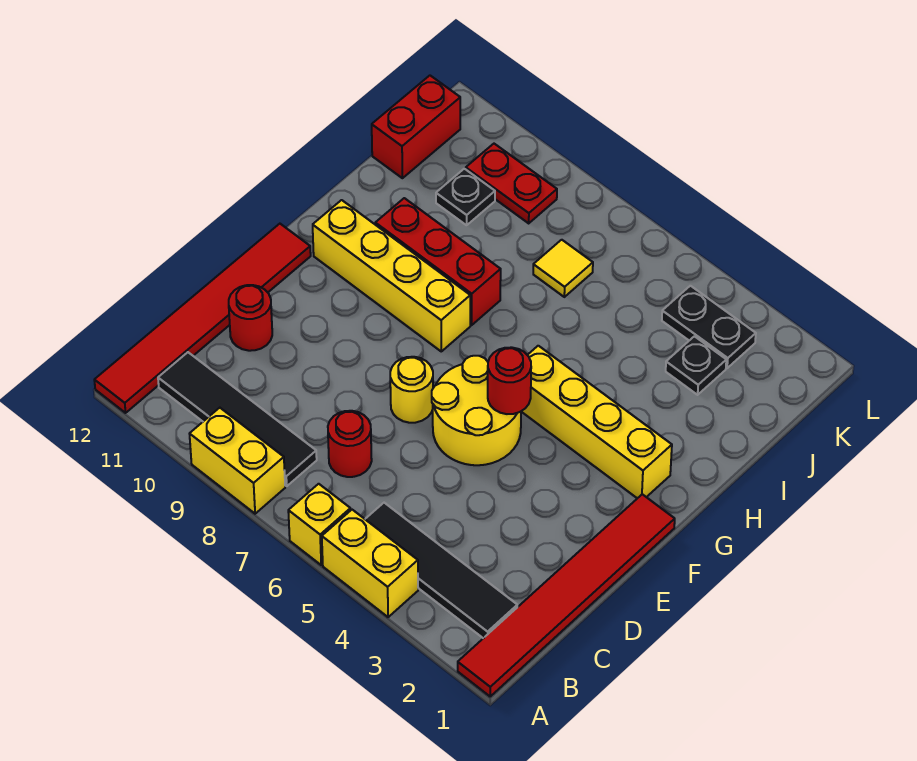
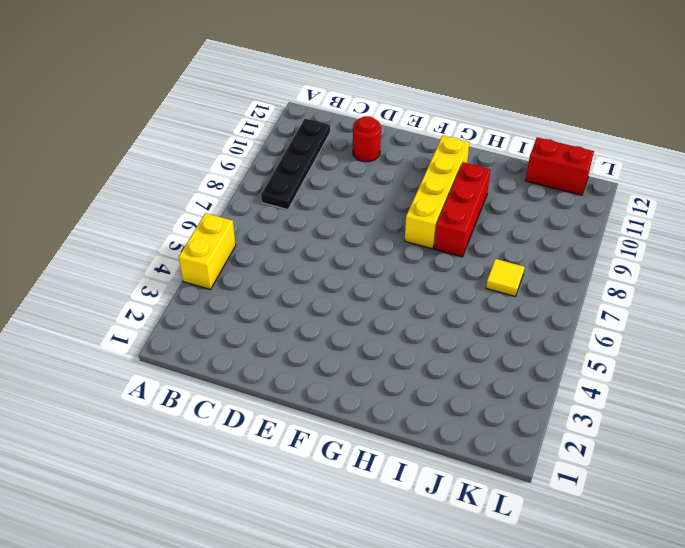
black plate B8:B11 level 1 -> black tile B8:B11 level 1
none -> red tile A1:F1 level 1
none -> yellow brick A6 level 1
none -> yellow brick A8:A9 level 1

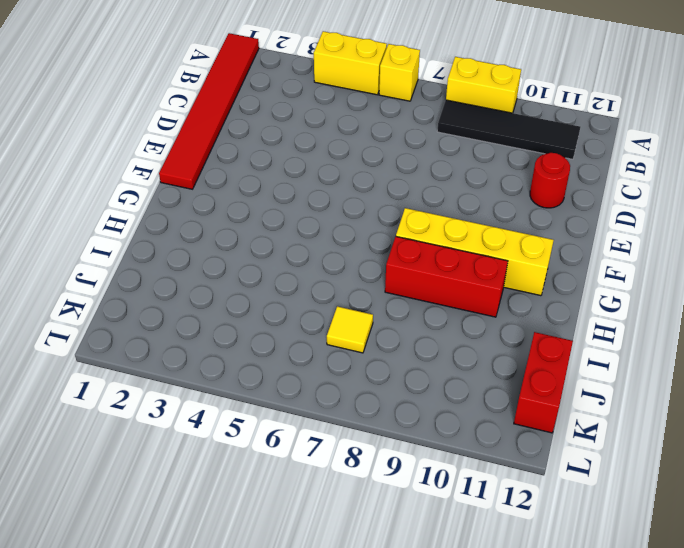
none -> red tile A12:F12 level 1
none -> black tile B2:B5 level 1
none -> red round brick C7 level 1

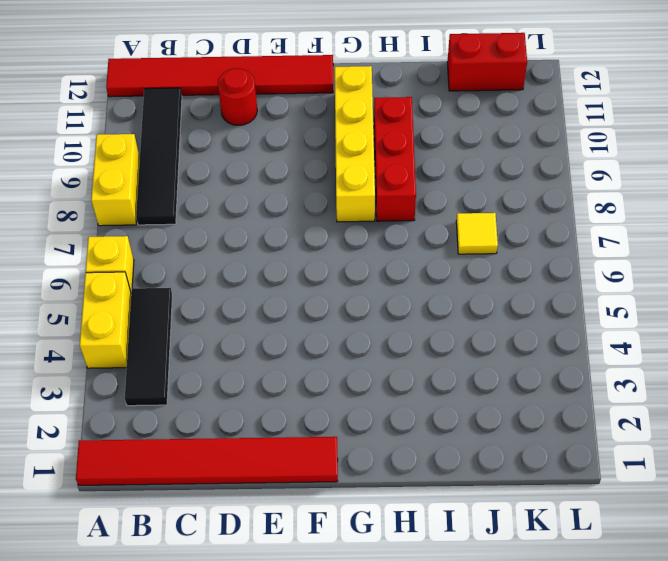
black tile B3:B5 level 1 -> black tile B2:B5 level 1
none -> red round brick C7 level 1
none -> yellow round brick E5:F6 level 1
none -> yellow round brick E7 level 1

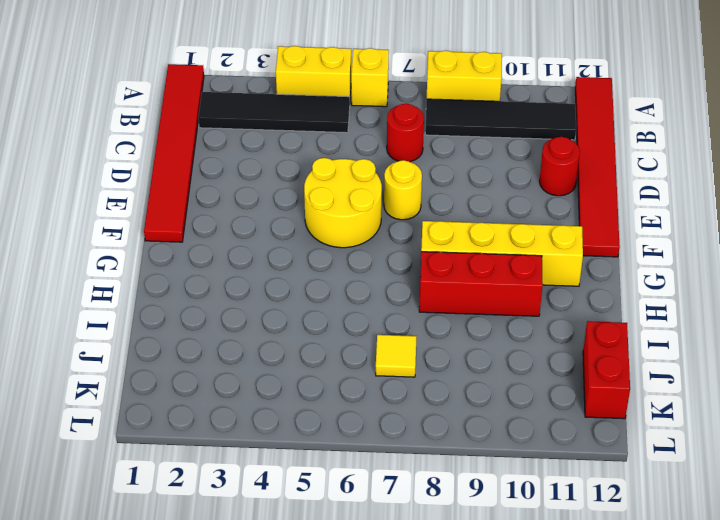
none -> yellow brick G2:G5 level 1
none -> black plate J3 level 1
none -> black plate J10 level 1

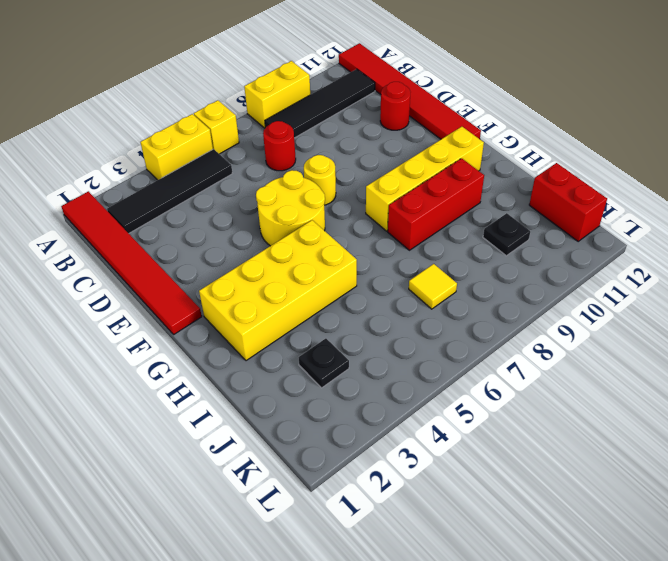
yellow brick G2:H5 level 1 -> yellow brick G2:G5 level 1
none -> black plate K3:K4 level 1
none -> red plate K9:K10 level 1
none -> red round brick F5 level 2

